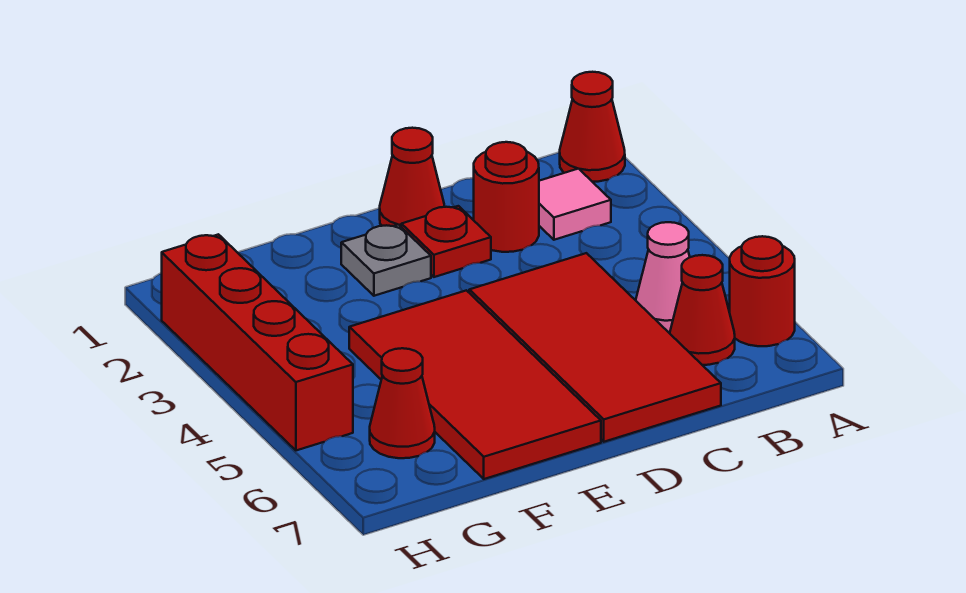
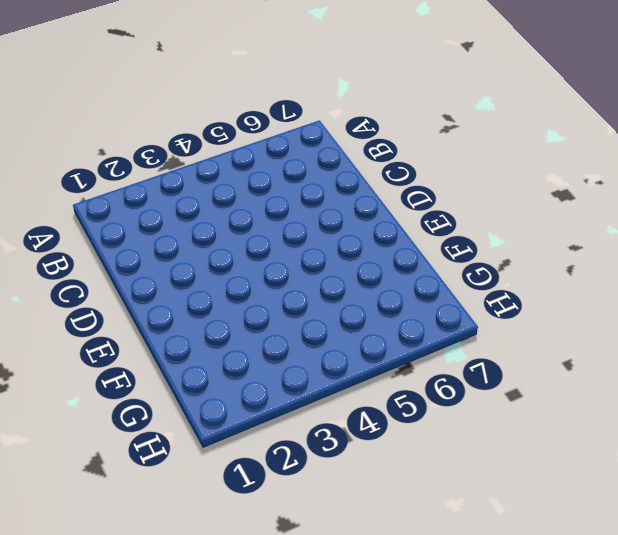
none -> red cone A1 level 1
none -> red round brick A6 level 1
none -> pink tile B2 level 1

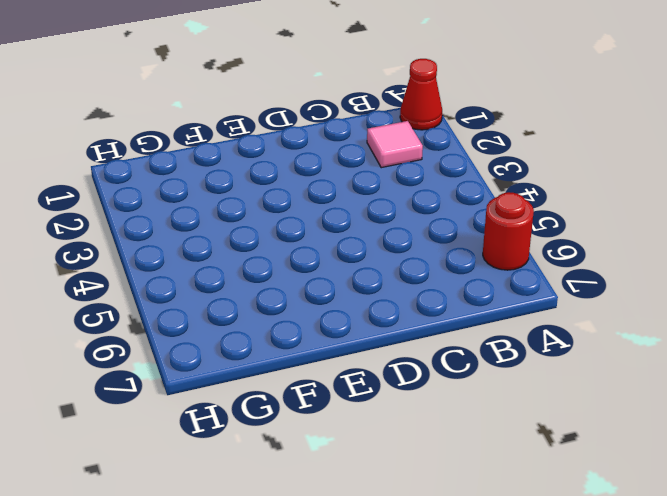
none -> pink cone B5 level 1
none -> red cone B6 level 1
none -> red round brick C2 level 1

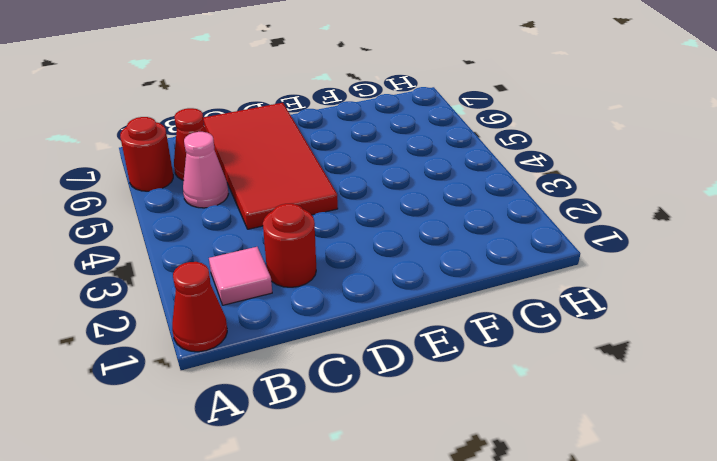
none -> red cone D1 level 1
none -> red plate D2 level 1
none -> grey plate E2 level 1

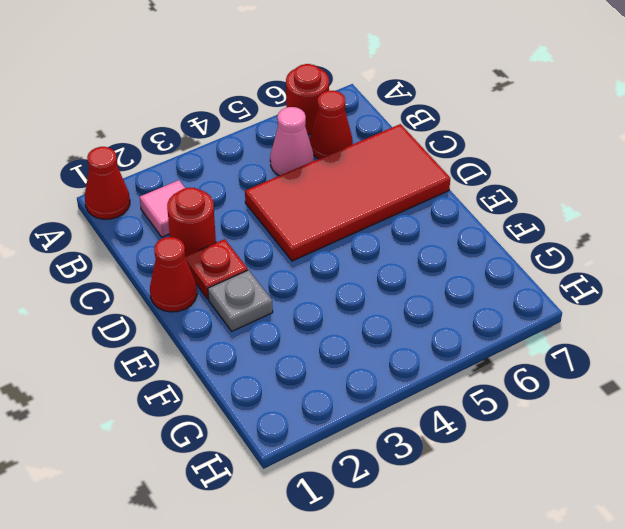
none -> red tile E4:F7 level 1
none -> red cone G6 level 1
none -> red brick H2:H5 level 1

